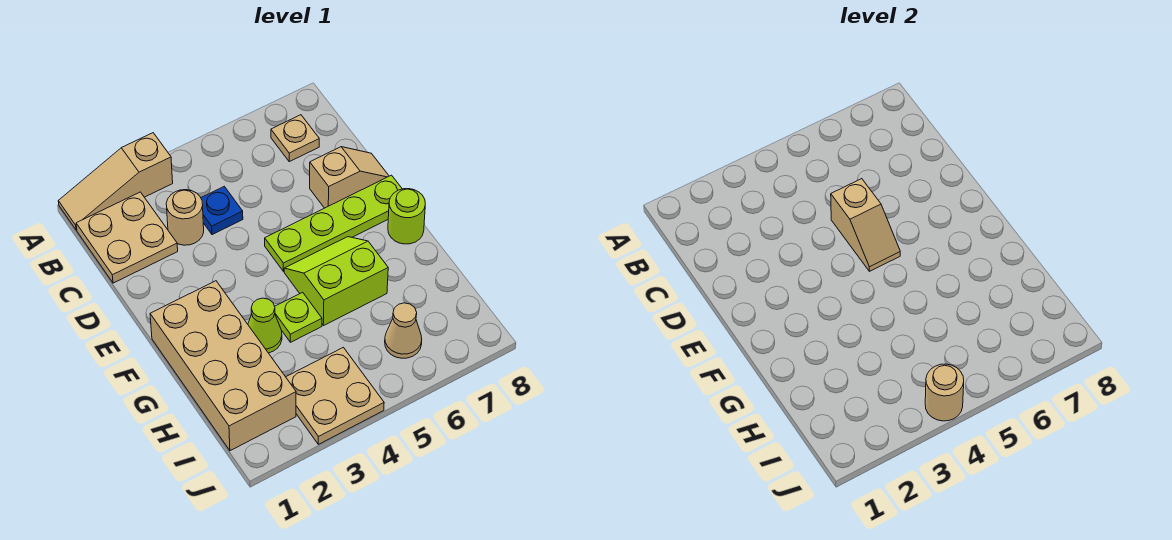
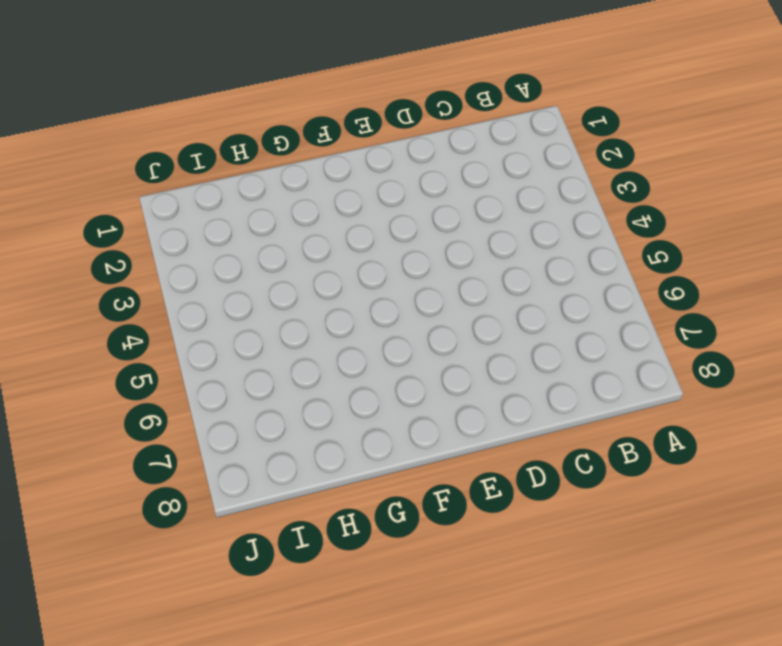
none -> tan slope A1:A3 level 1 top 3
none -> tan plate B1:C2 level 1
none -> tan plate B7 level 1

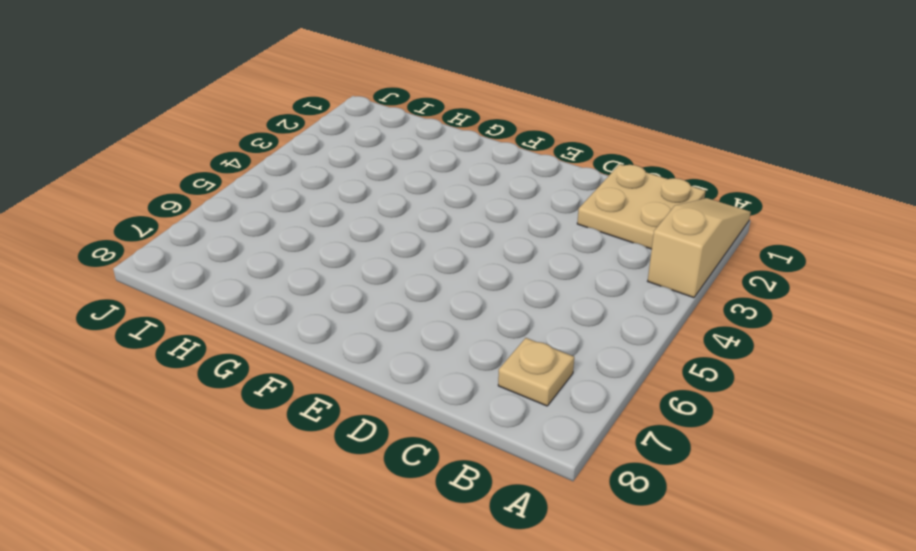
none -> tan round brick C3 level 1
none -> blue plate C4 level 1
none -> tan slope D7:D8 level 1 top 7

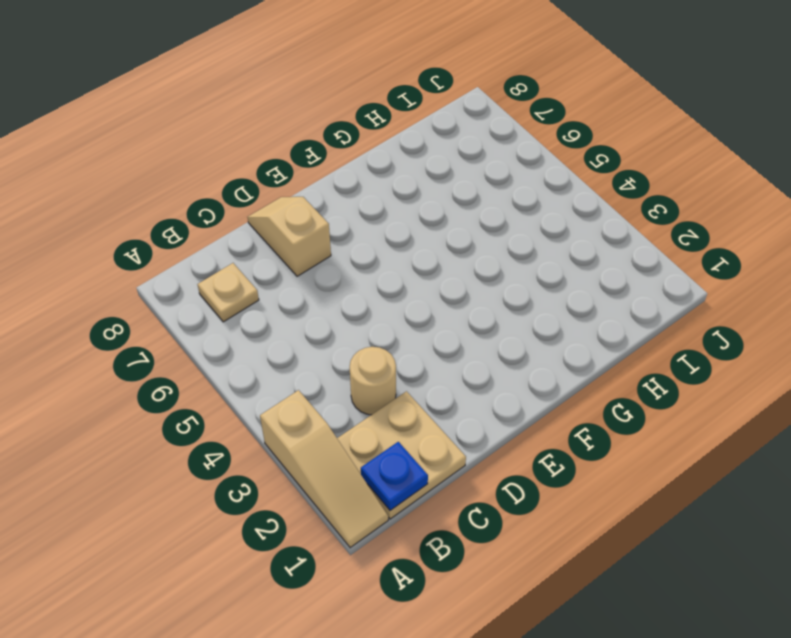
blue plate B1 level 2 -> blue plate C4 level 1
none -> lime plate E5:E8 level 1
none -> tan brick F1:I2 level 1
none -> lime slope F5:G6 level 1 top G

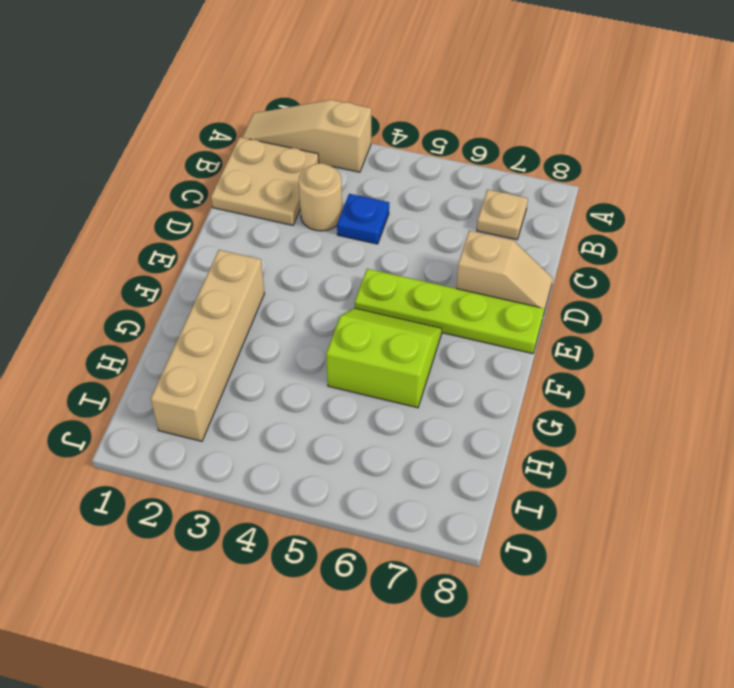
tan brick F2:I2 level 1 -> tan brick F1:I2 level 1
none -> lime round brick F8 level 1
none -> lime cone G3 level 1
none -> lime plate G4 level 1

